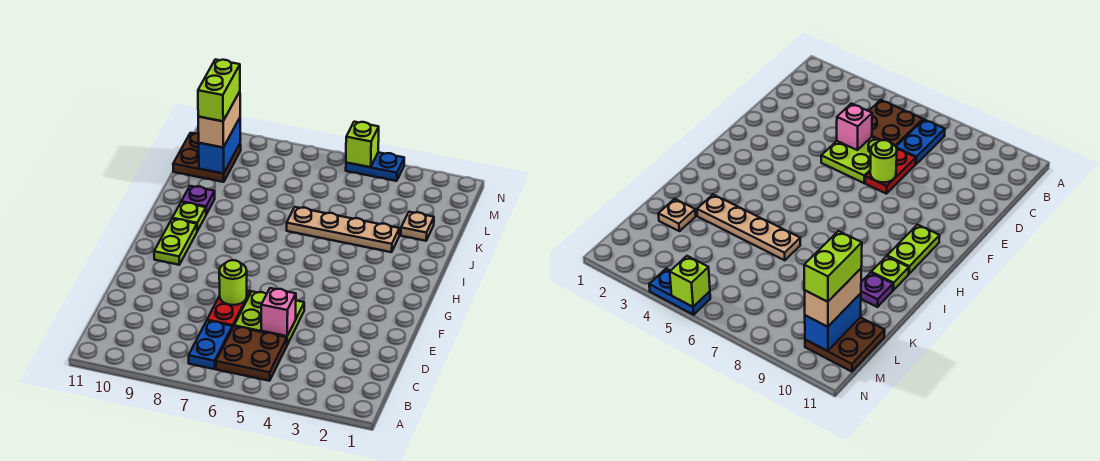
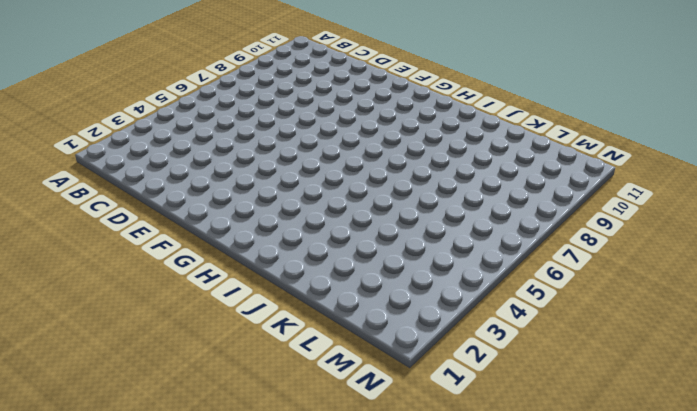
none -> brown plate B5:C6 level 1
none -> blue plate B7:C7 level 1
none -> lime plate D5:E6 level 1

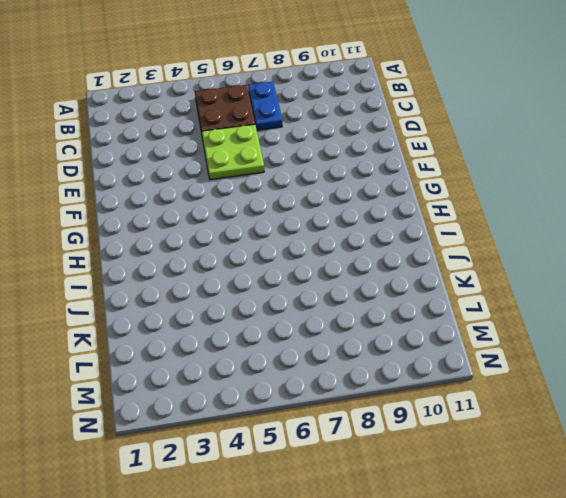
none -> red plate D7:E7 level 1
none -> lime plate G10:H10 level 1
none -> lime plate I10 level 1

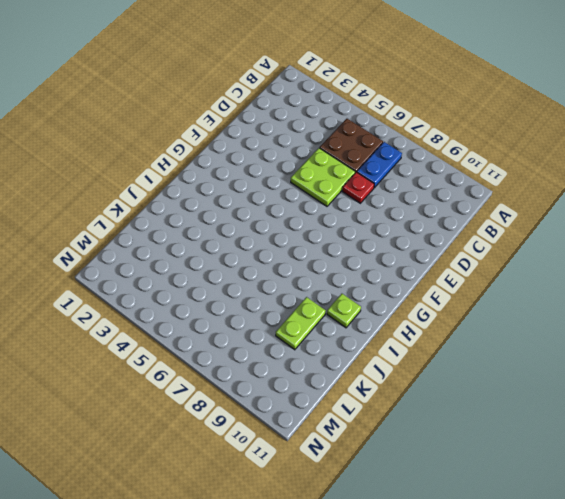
red plate D7 level 1 -> red plate D7:E7 level 1
lime plate J9:K9 level 1 -> lime plate G10:H10 level 1
none -> tan plate J3:J6 level 1
none -> purple plate J10 level 1
none -> tan plate K2 level 1

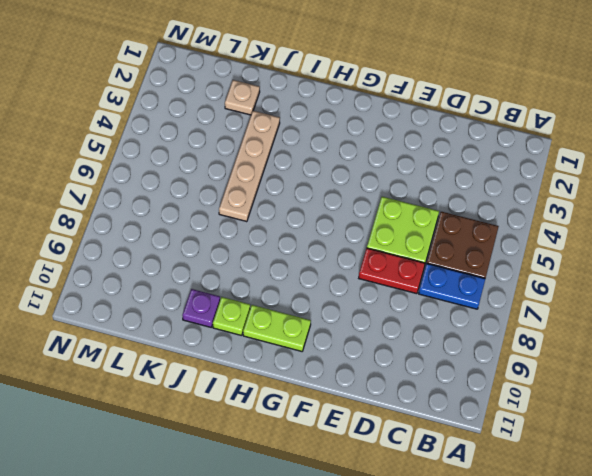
none -> brown plate L10:M11 level 1
none -> blue plate N4:N5 level 1
none -> pink brick D5 level 2

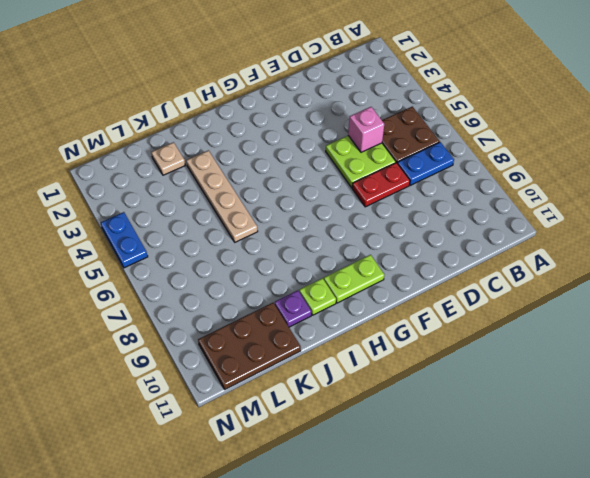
brown plate K10:M11 level 1 -> brown plate L10:M11 level 1
none -> lime round brick E7 level 2
none -> blue brick L10:M10 level 2
none -> lime brick N5 level 2

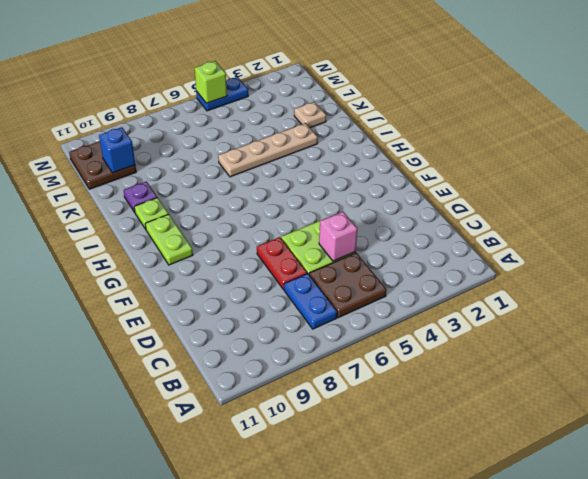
blue brick L10 level 2 -> blue brick L10:M10 level 2
none -> lime round brick E7 level 2
none -> tan brick L10:M10 level 3
none -> lime brick L10:M10 level 4

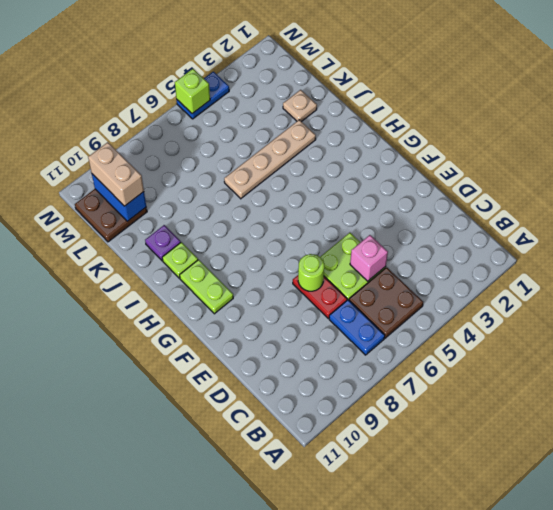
none -> lime brick L10:M10 level 4

